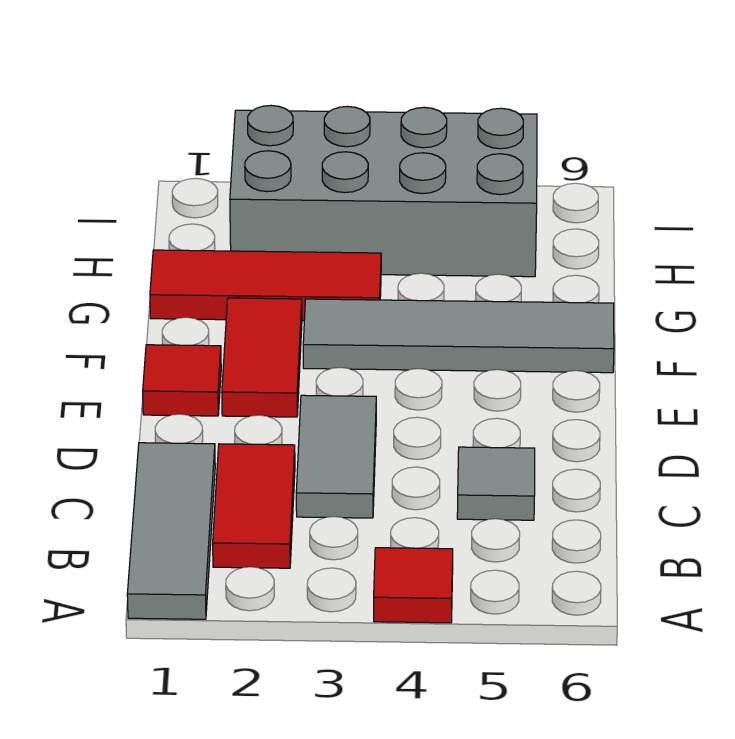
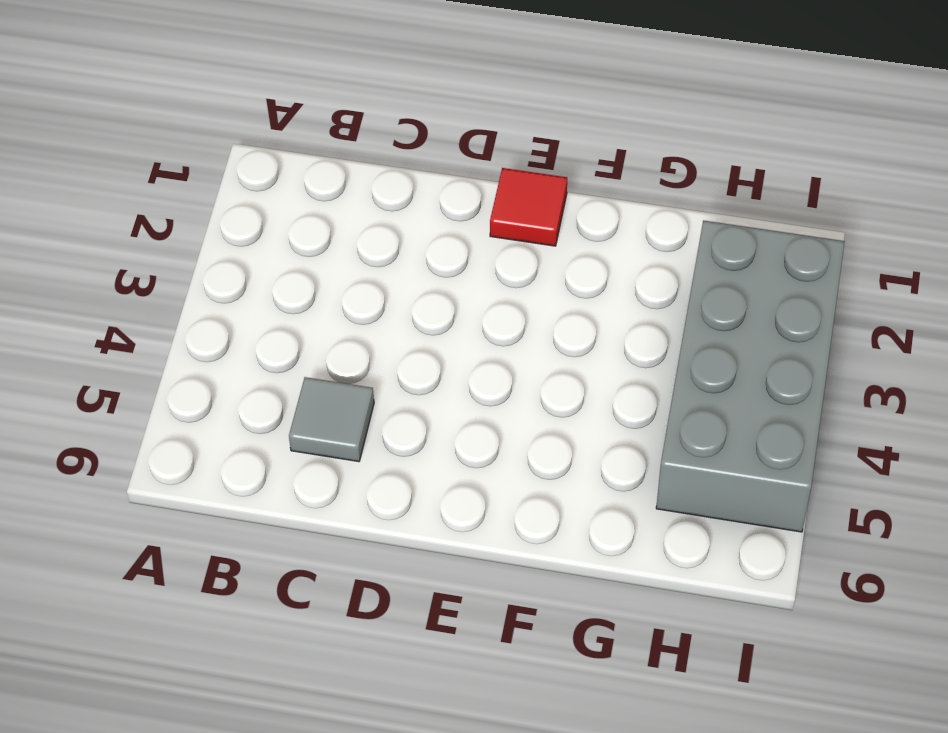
none -> grey tile A1:C1 level 1
none -> red tile A4 level 1

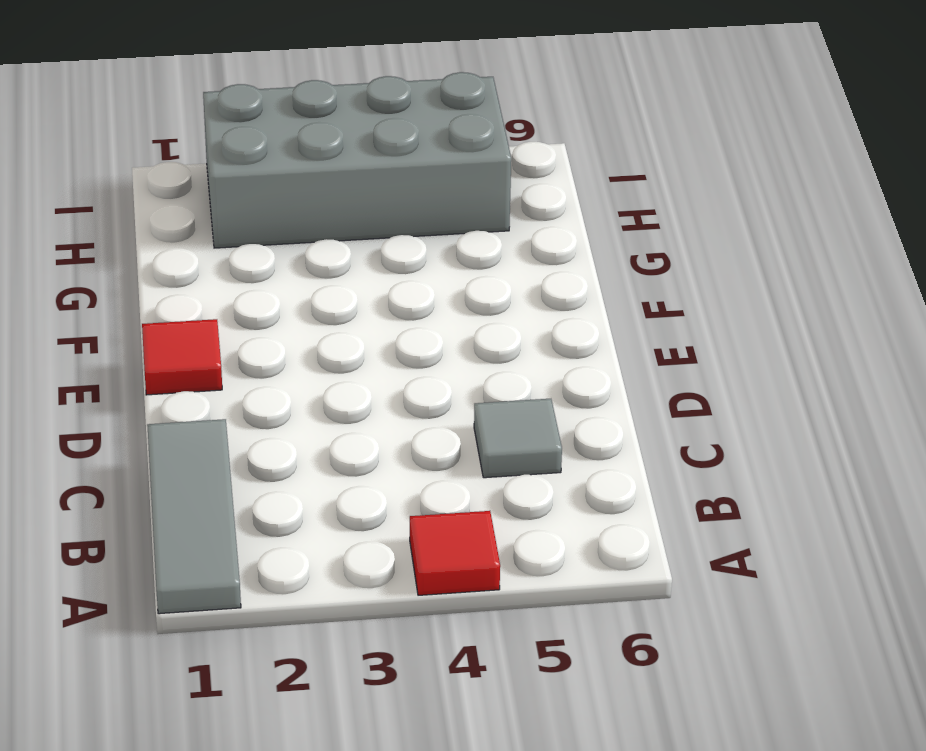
none -> red tile B2:C2 level 1
none -> grey tile C3:D3 level 1

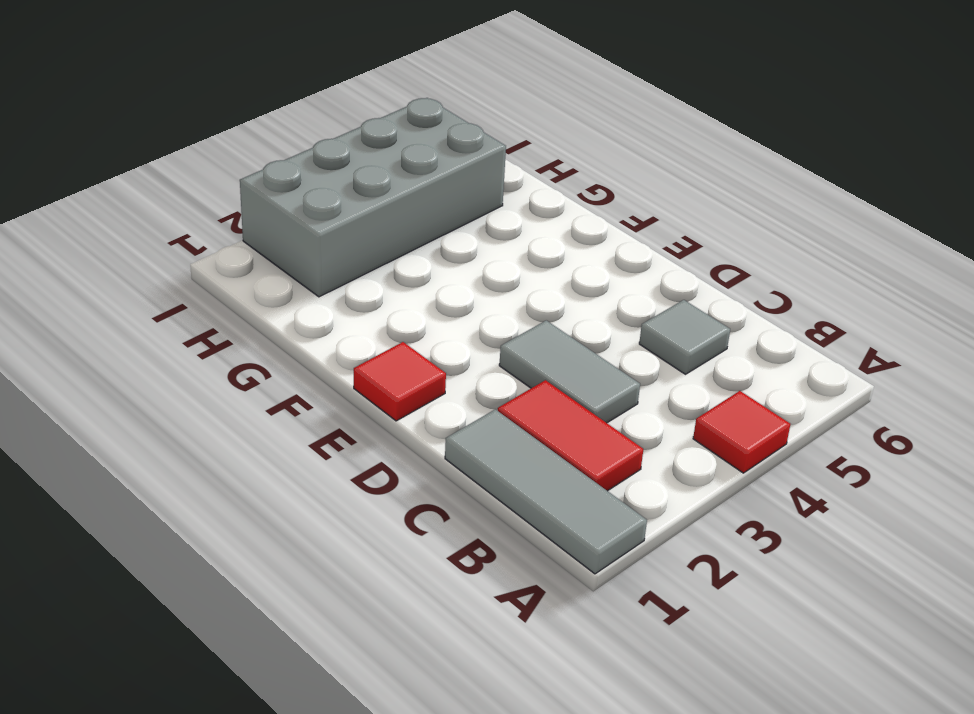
none -> red tile E2:F2 level 1
none -> grey tile F3:F6 level 1

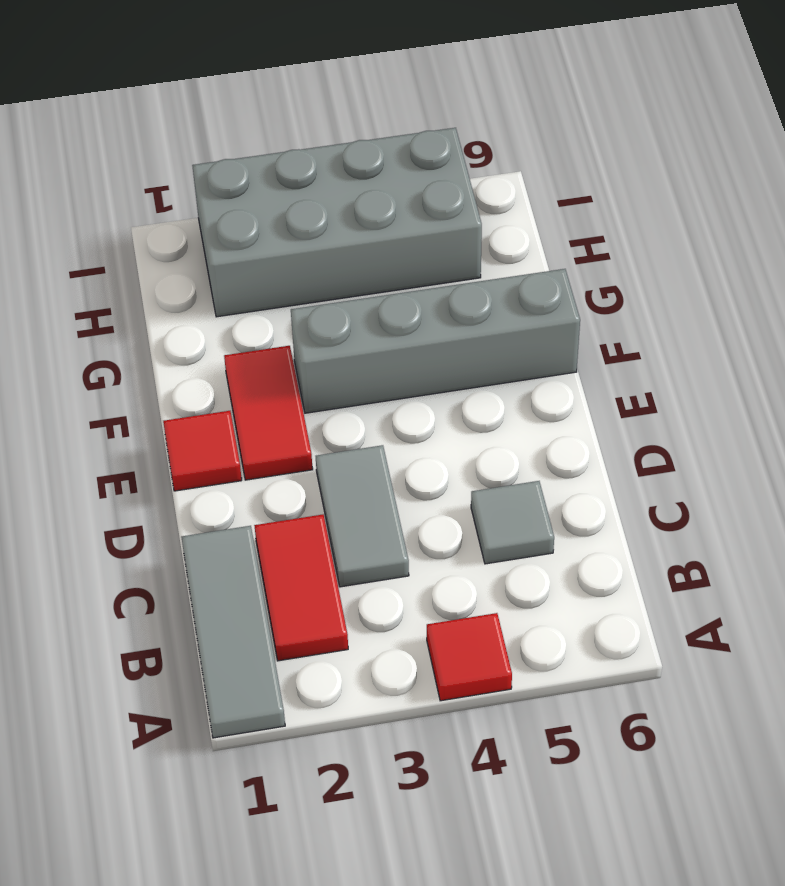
grey brick F3:F6 level 1 -> grey tile F3:F6 level 1
none -> red tile G1:G3 level 1

